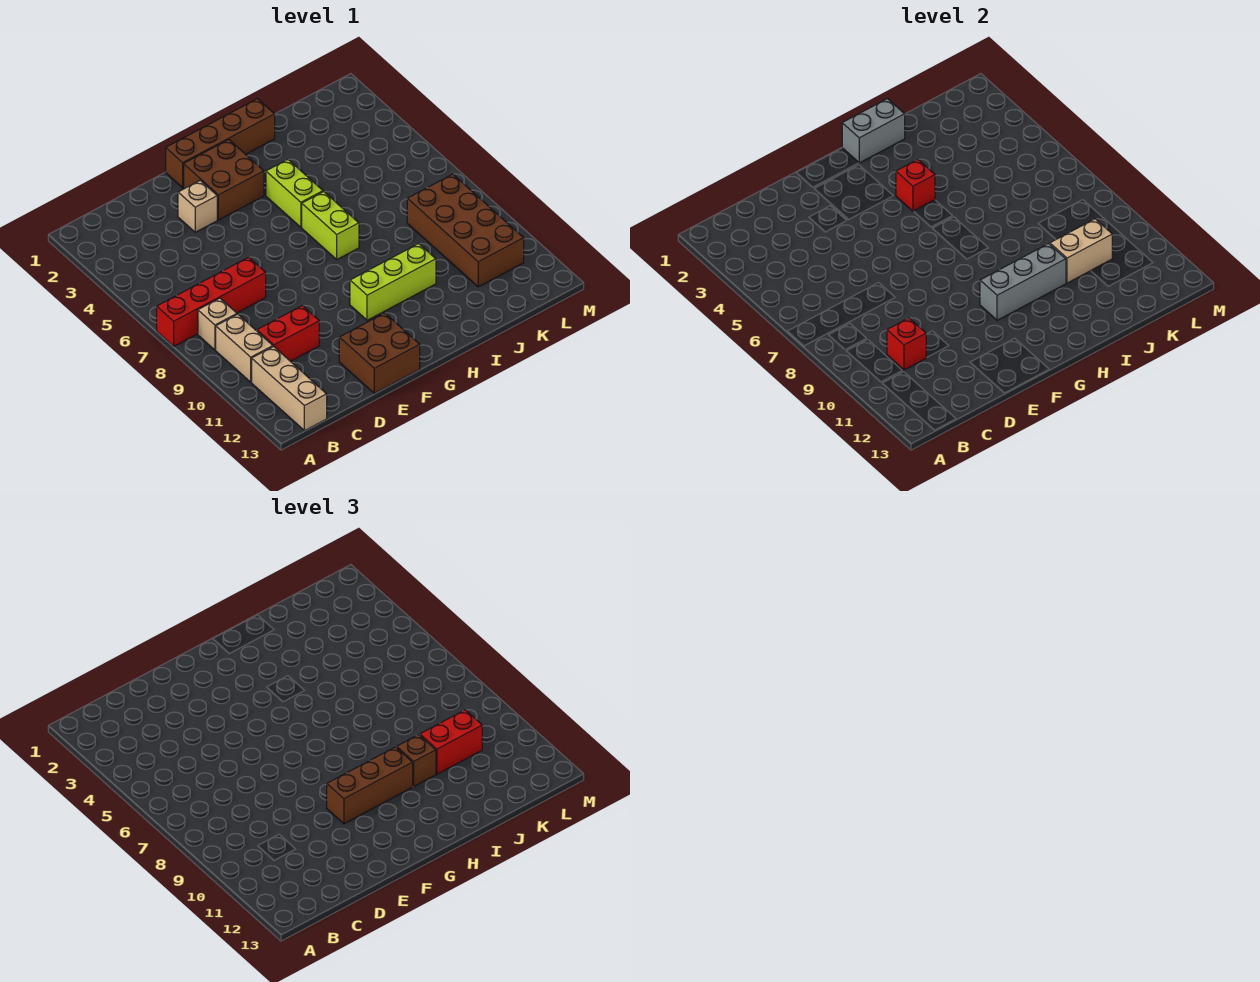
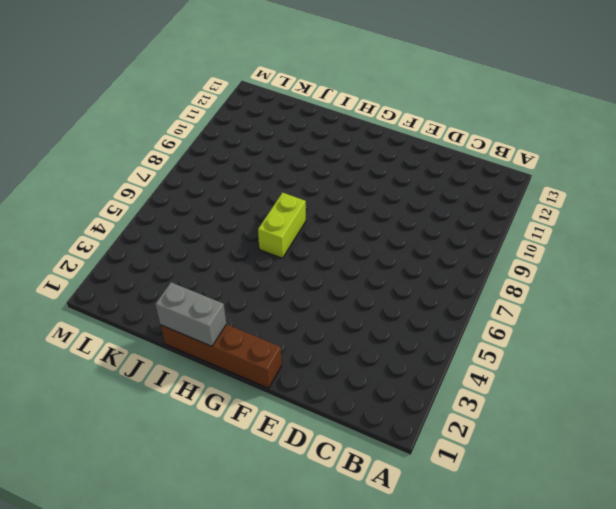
none -> red brick A7:D7 level 1
none -> tan brick B8 level 1
none -> tan brick B9:B10 level 1

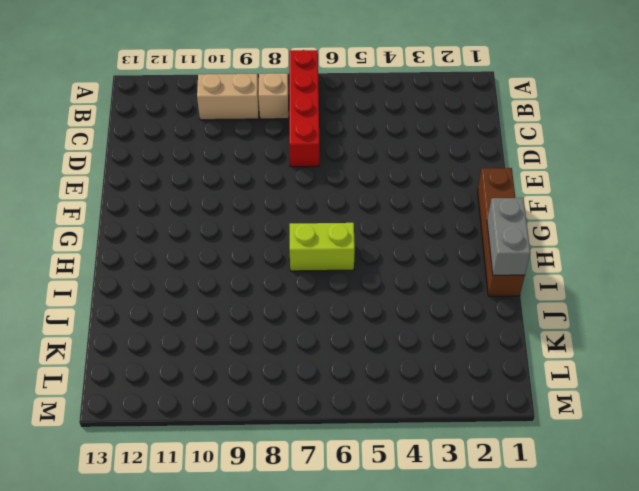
none -> tan brick B11:B13 level 1
none -> red brick C10:D10 level 1
none -> tan brick E3 level 1

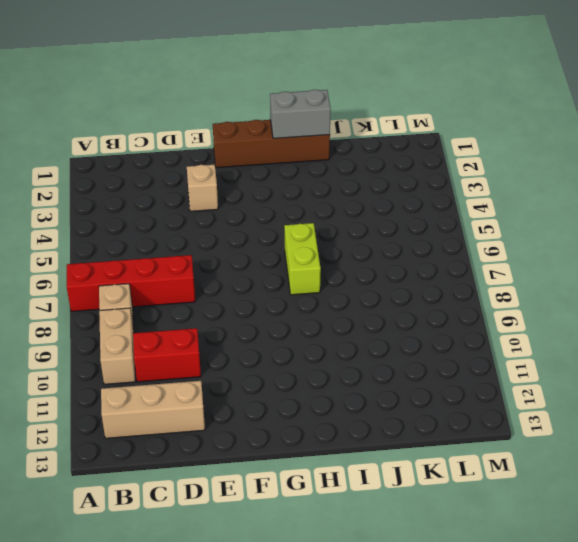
tan brick B12:D12 level 1 -> tan brick B11:B13 level 1
none -> brown brick E12:F13 level 1
none -> brown brick F2:G3 level 1
none -> lime brick G10:I10 level 1

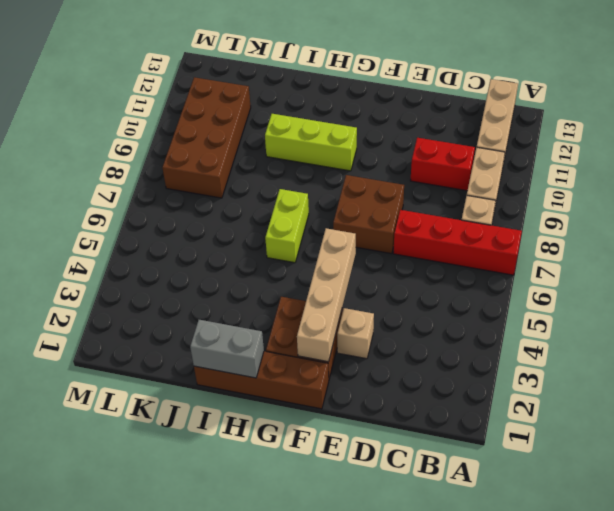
brown brick E7:F8 level 1 -> brown brick E12:F13 level 1
tan brick F2:F5 level 2 -> none
none -> lime brick H4:H5 level 1
none -> red brick C10 level 2
none -> grey brick G10:I10 level 2

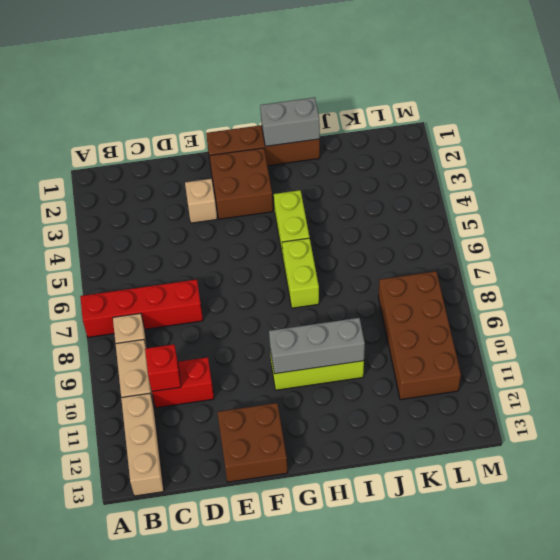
none -> red brick H4 level 2
none -> tan brick J10:K10 level 2
none -> brown brick F10:H10 level 3

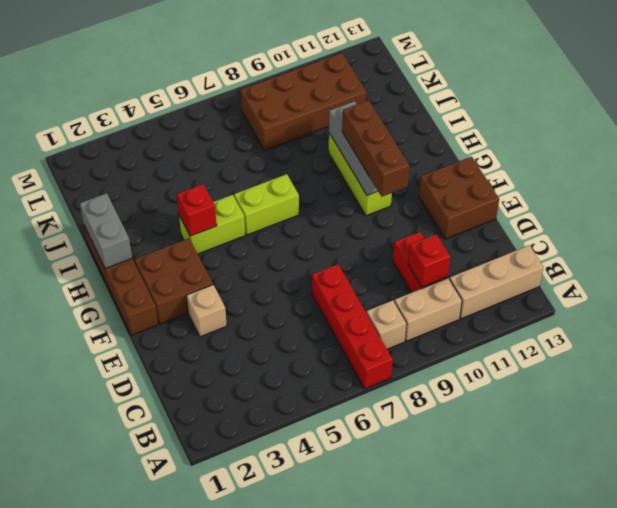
none -> tan brick J10:K10 level 2
none -> brown brick I10 level 3
none -> red brick J10:K10 level 3

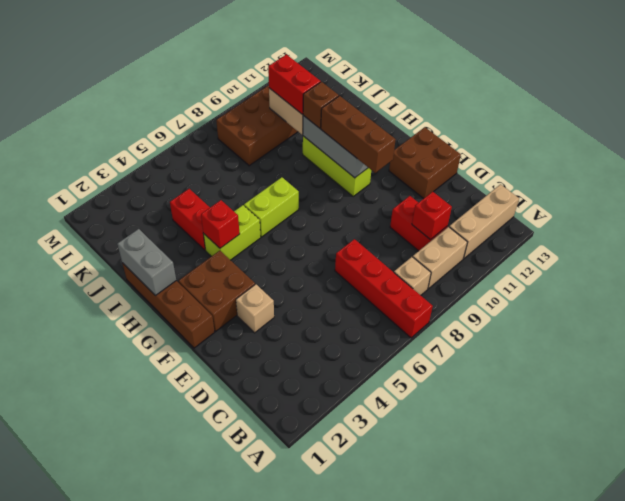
red brick I4:J4 level 1 -> none

